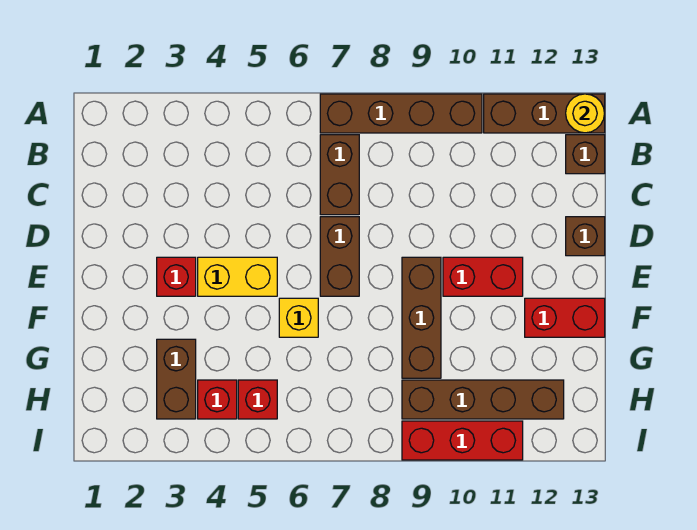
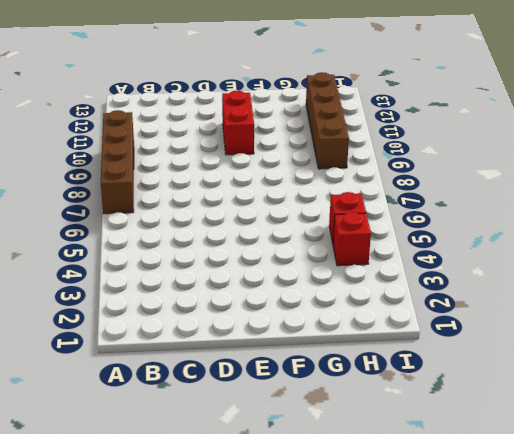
none -> brown brick A11:A13 level 1
none -> brown brick B7:C7 level 1
none -> brown brick B13 level 1

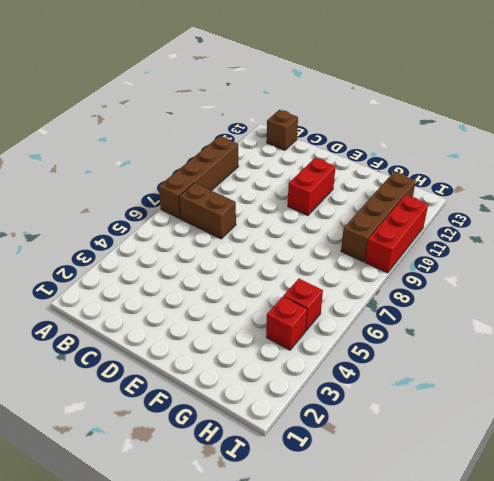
none -> brown brick A11:A13 level 1
none -> brown brick D7:E7 level 1
none -> brown brick D13 level 1

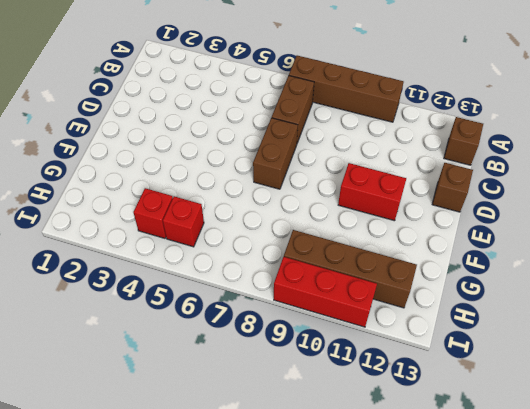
none -> brown brick A11:A13 level 1
none -> red brick E3 level 1
none -> yellow brick E4:E5 level 1

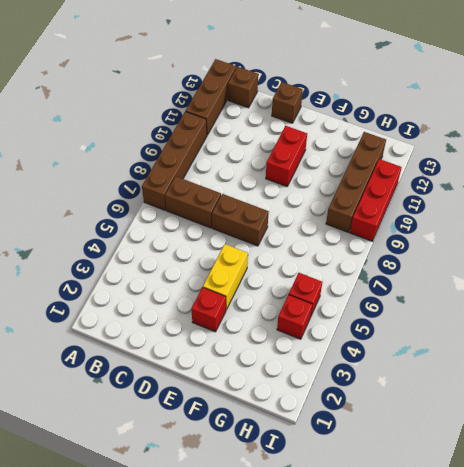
none -> brown brick E9:G9 level 1
none -> yellow brick F6 level 1
none -> red brick F12:F13 level 1

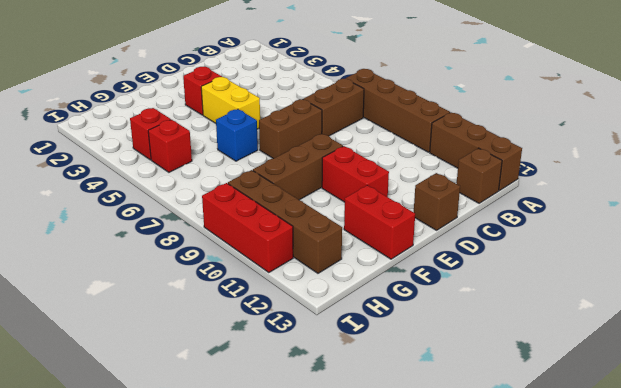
blue brick F6 level 1 -> yellow brick F6 level 1
none -> brown brick G3:H3 level 1
none -> yellow round brick A13 level 2

